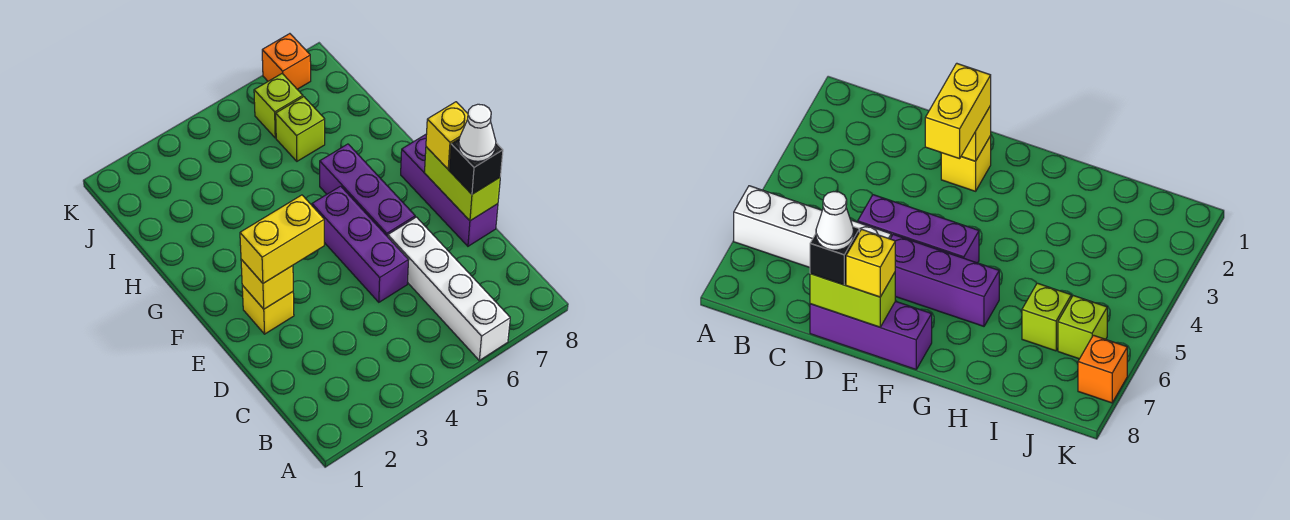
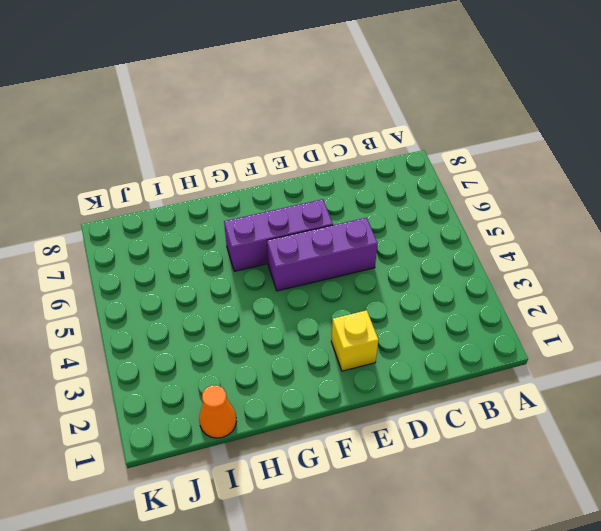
orange cone I1 level 1 -> none
none -> white brick A6:D6 level 1
none -> purple brick D8:F8 level 1
none -> lime brick I6 level 1

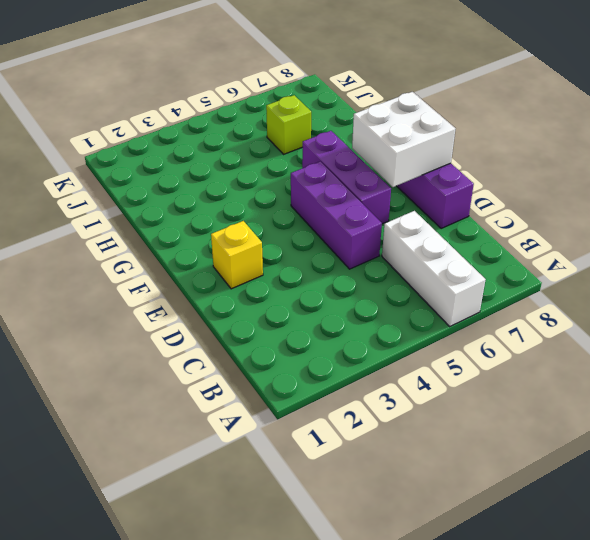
white brick A6:C6 level 1 -> white brick A6:D6 level 1
white brick E7:F8 level 2 -> lime brick D8:E8 level 2
none -> lime brick J6 level 1
none -> orange brick K7 level 1
none -> yellow brick E2 level 2

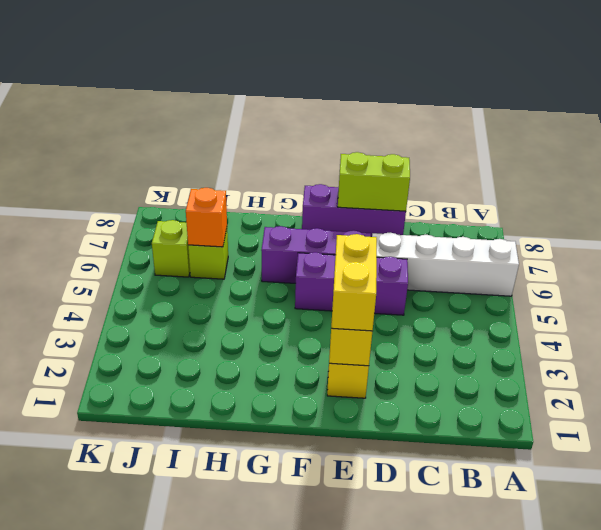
orange brick I6 level 2 -> orange brick K7 level 1
none -> black brick D8 level 3
none -> yellow brick E8 level 3
none -> white cone D8 level 4

